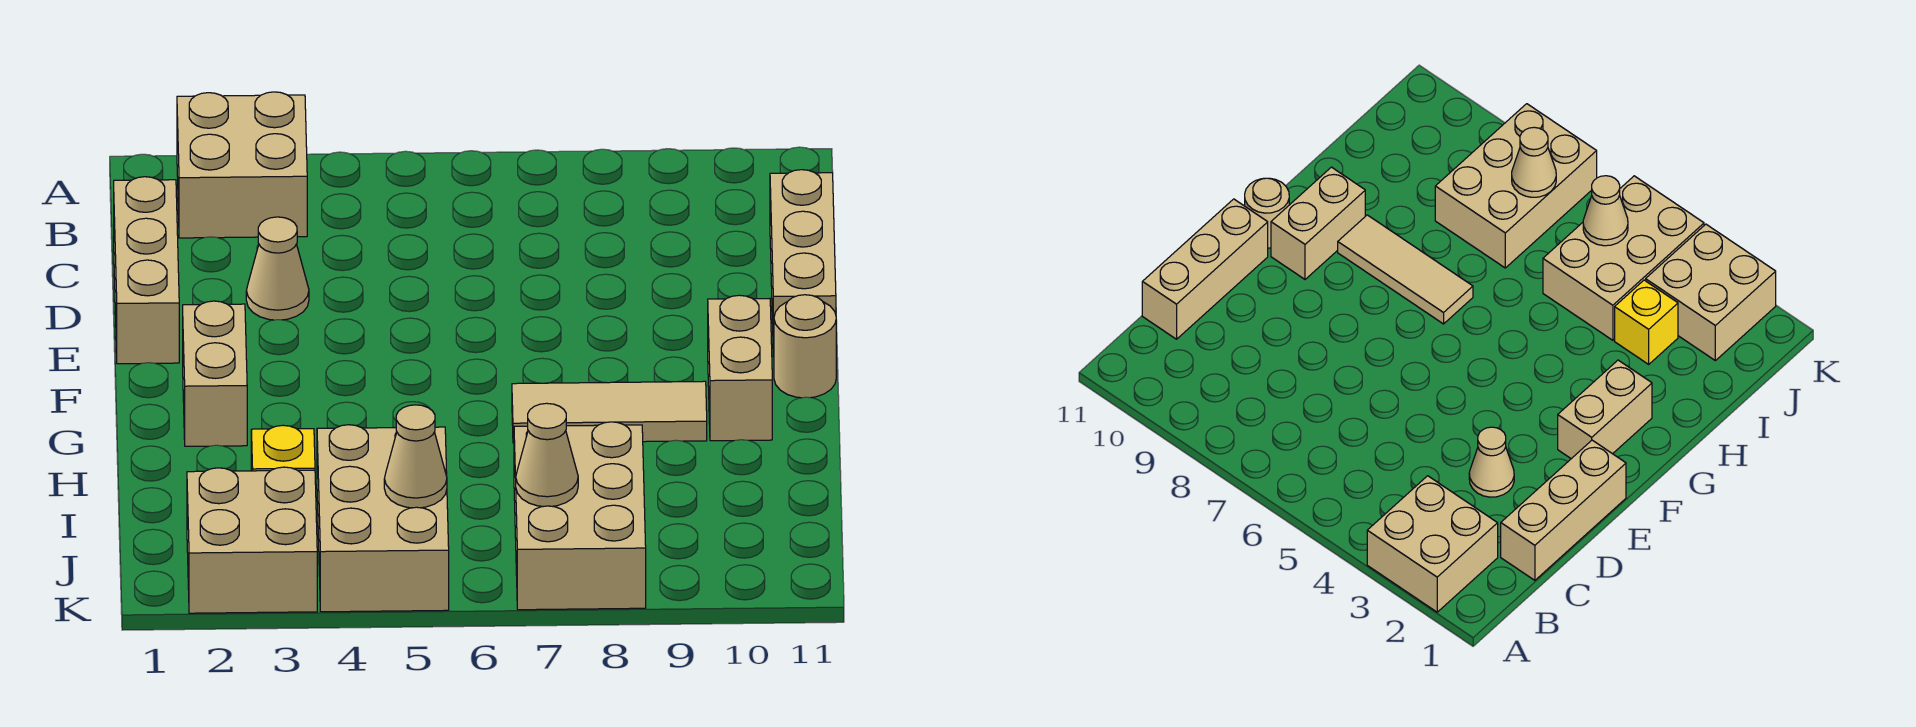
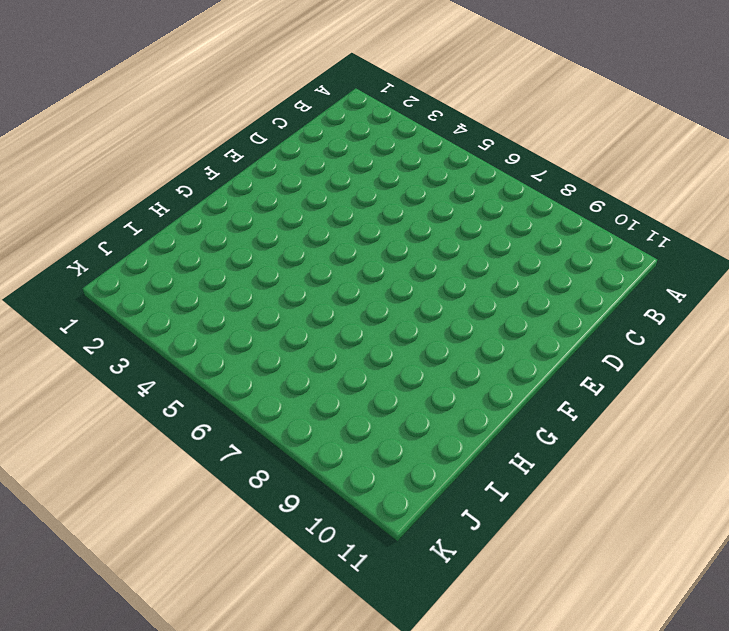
none -> tan brick A2:B3 level 1
none -> tan brick C1:E1 level 1
none -> tan brick C11:E11 level 1

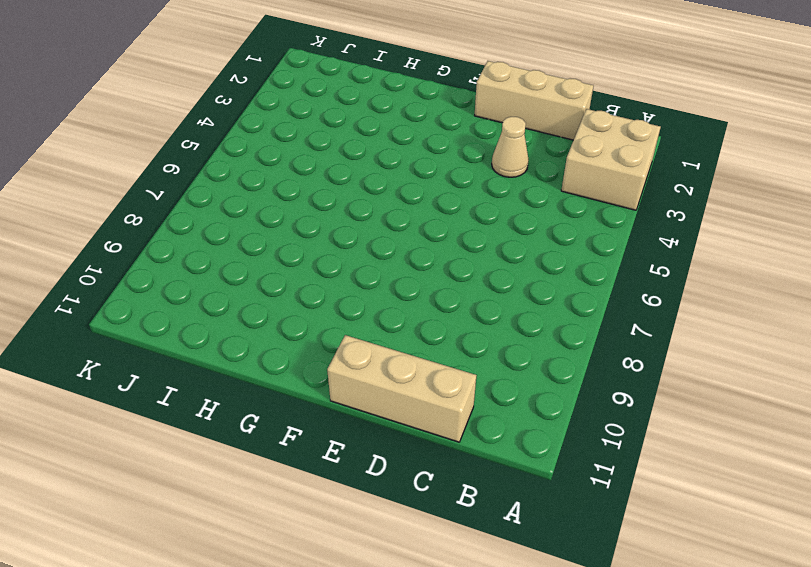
none -> tan brick F2:G2 level 1
none -> tan brick F10:G10 level 1
none -> tan round brick F11 level 1

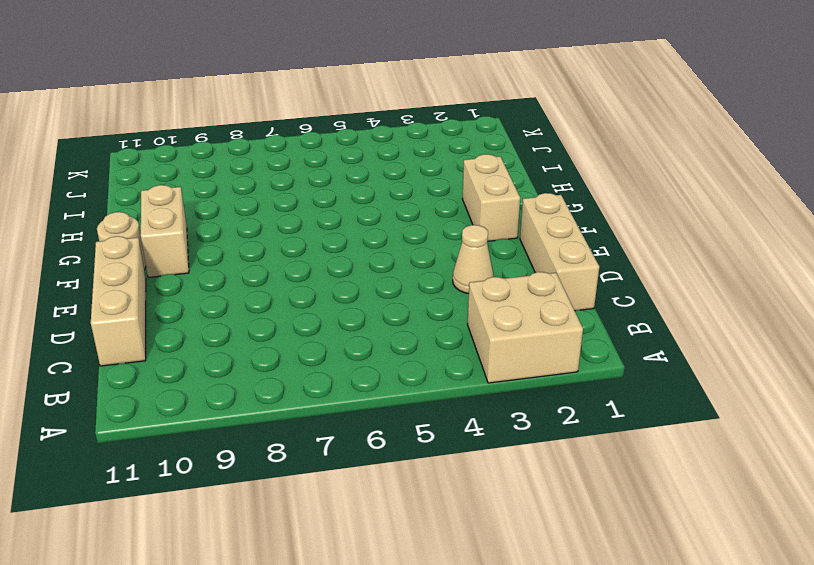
none -> tan tile G7:G9 level 1
none -> yellow brick I3 level 1
none -> tan brick I4:K5 level 1

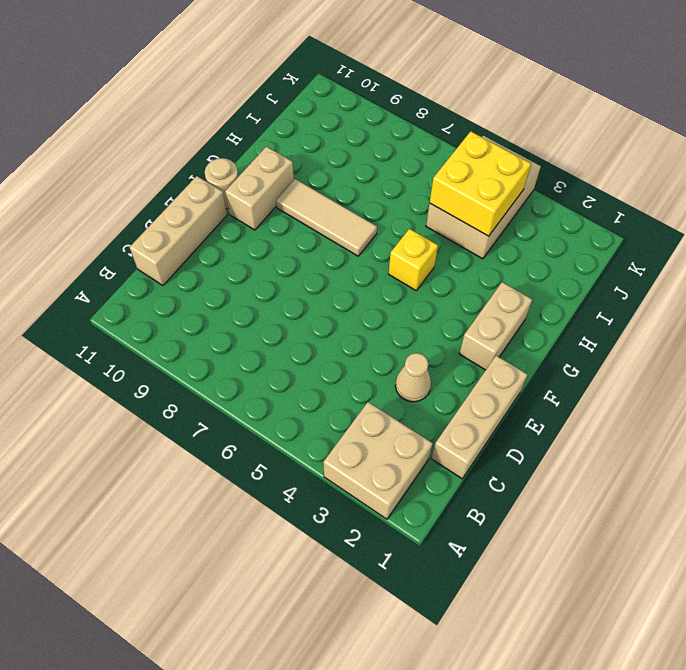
yellow brick G5 level 1 -> yellow brick I3 level 1
yellow brick I4:J5 level 2 -> tan cone J5 level 2
none -> tan brick I7:K8 level 1
none -> tan brick J2:K3 level 1
none -> tan cone J7 level 2

